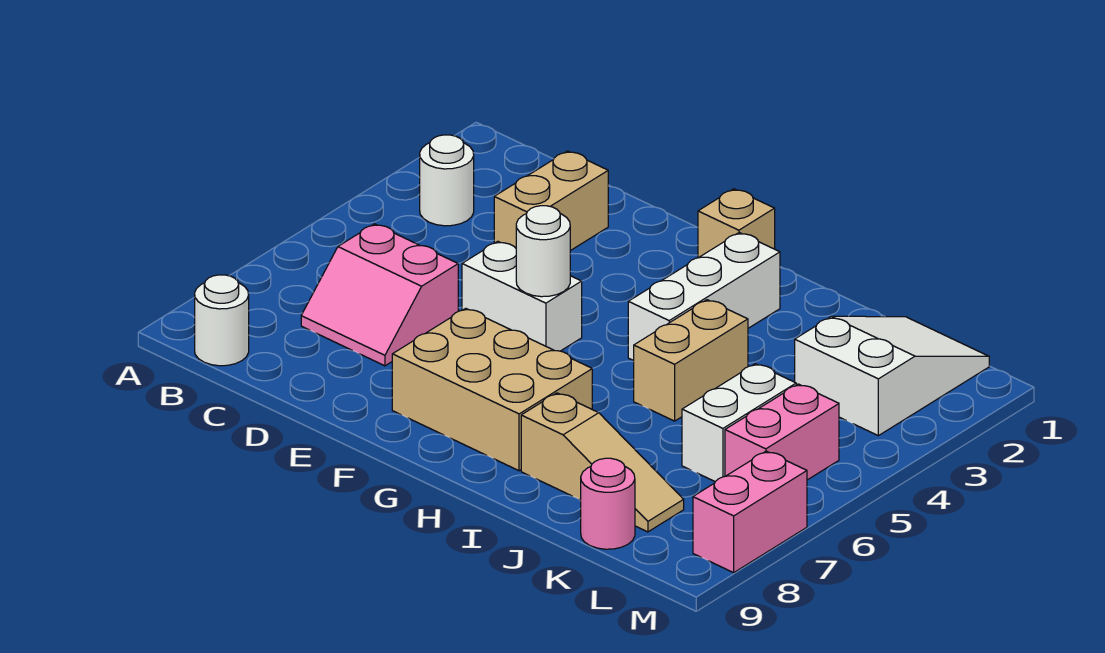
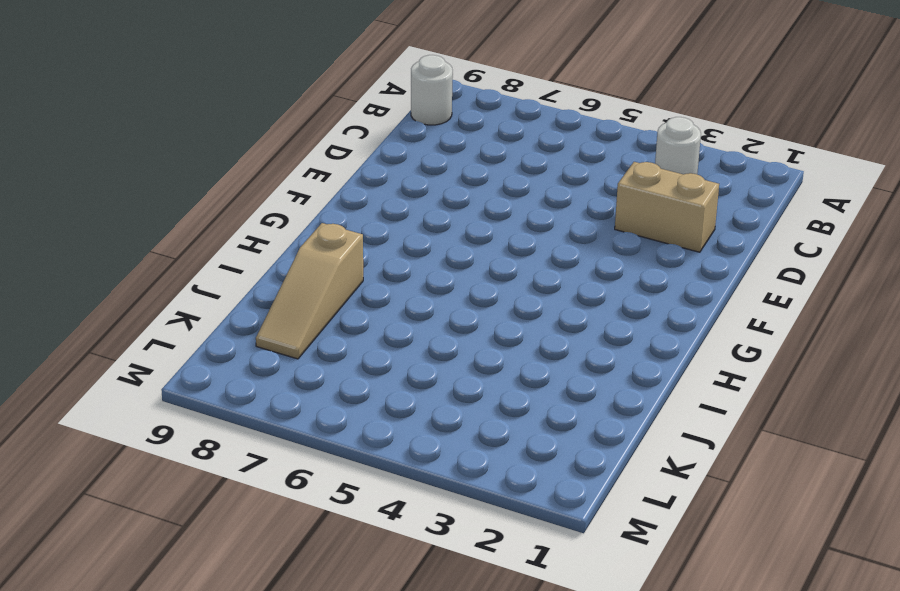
none -> pink slope C6:D7 level 1 top 6
none -> white brick E5:F5 level 1
none -> tan brick F7:H8 level 1

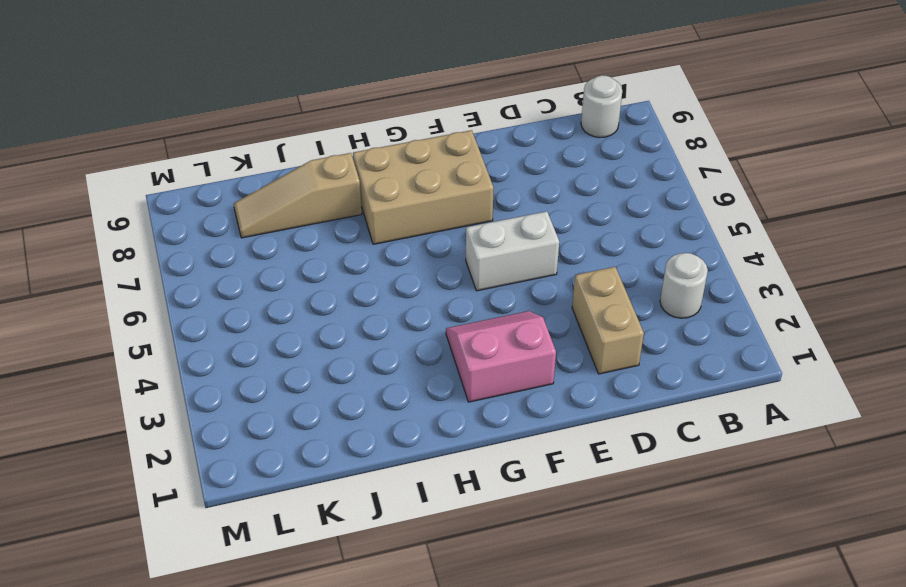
pink slope F2:G3 level 1 top 2 -> pink slope C6:D7 level 1 top 6
none -> tan brick G1 level 1
none -> white brick H2:H4 level 1
none -> tan brick I4:I5 level 1

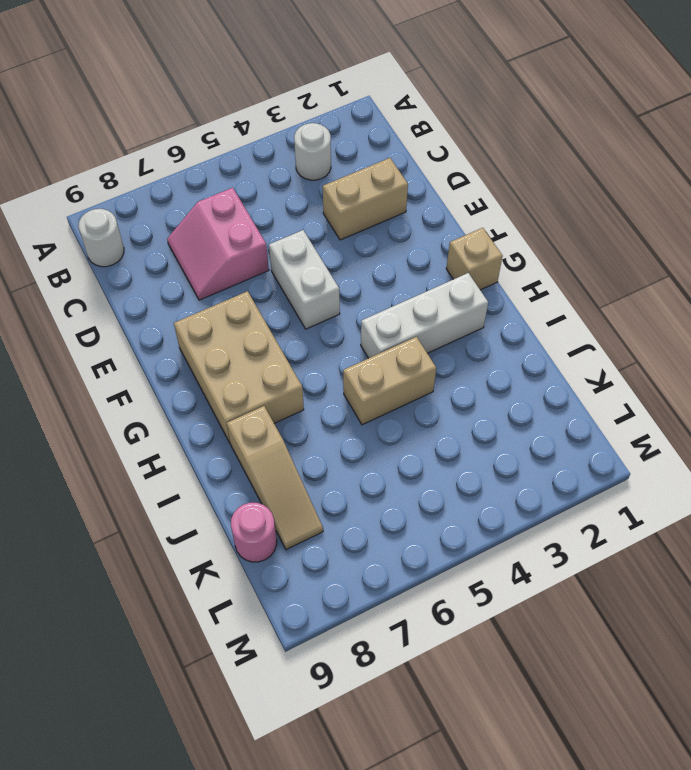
none -> white slope K1:L3 level 1 top 3
none -> white brick K5:K6 level 1
none -> pink brick L5:L6 level 1

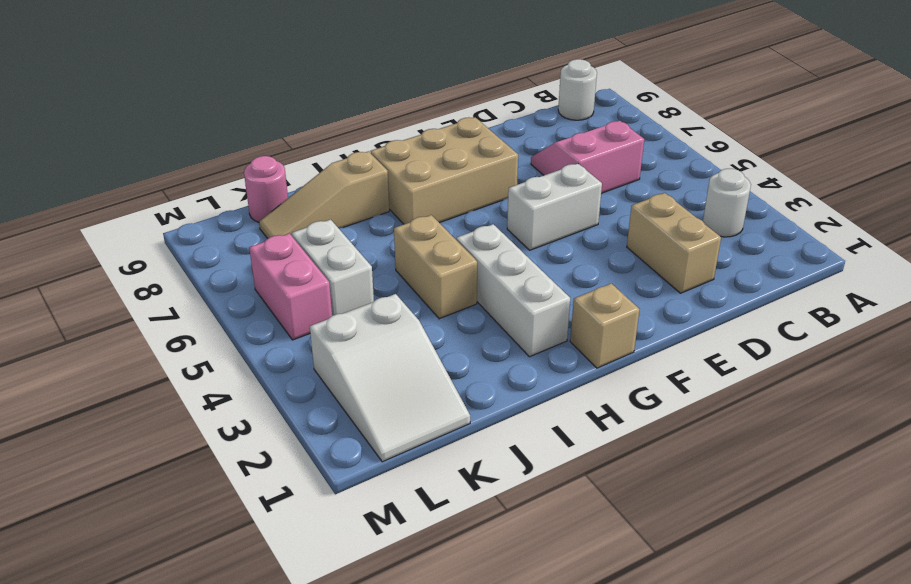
none -> pink brick M7:M8 level 1
none -> white round brick F5 level 2

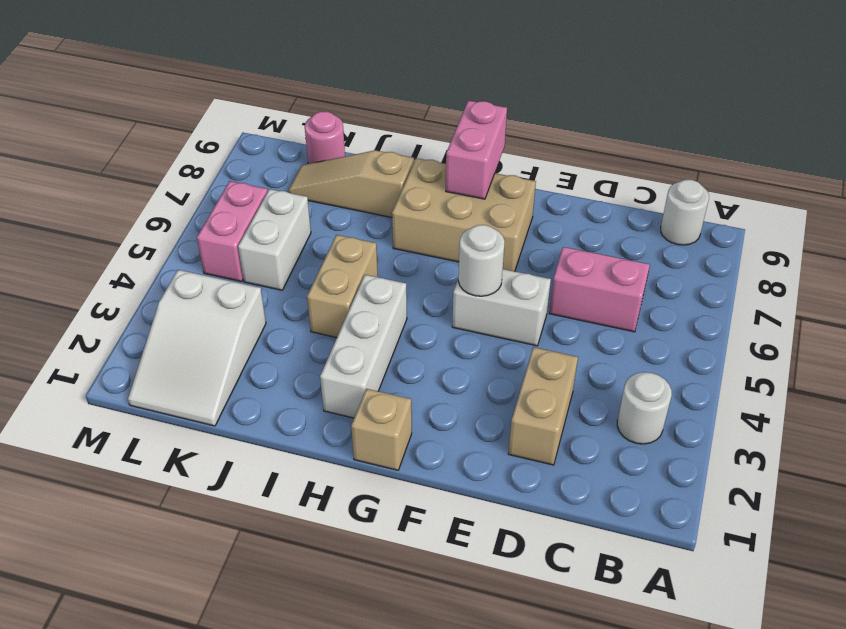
pink brick G8:G9 level 2 -> pink brick M7:M8 level 1

